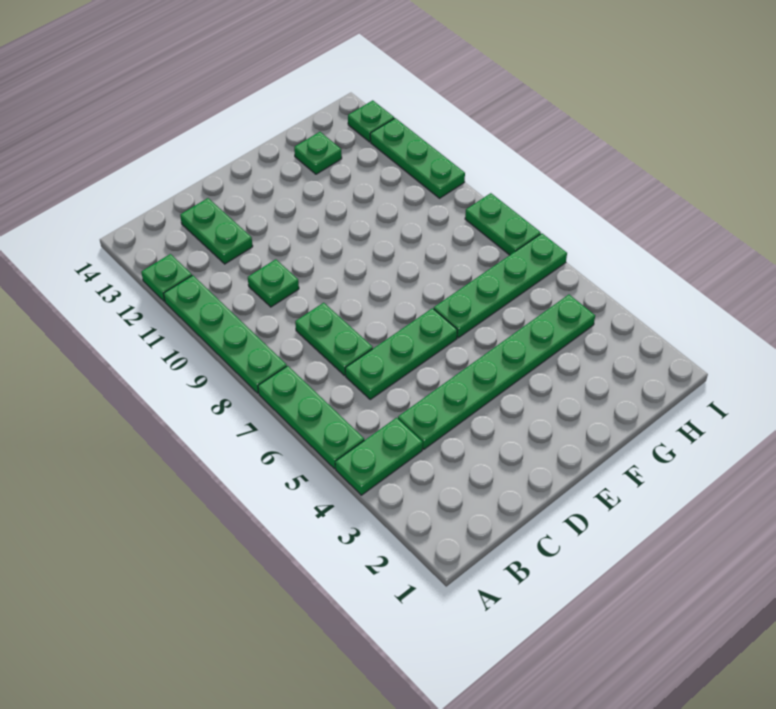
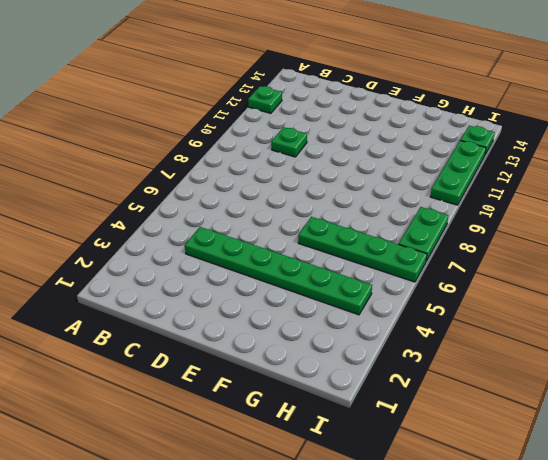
none -> green plate A4:B4 level 1
none -> green plate A5:A7 level 1
none -> green plate A8:A11 level 1

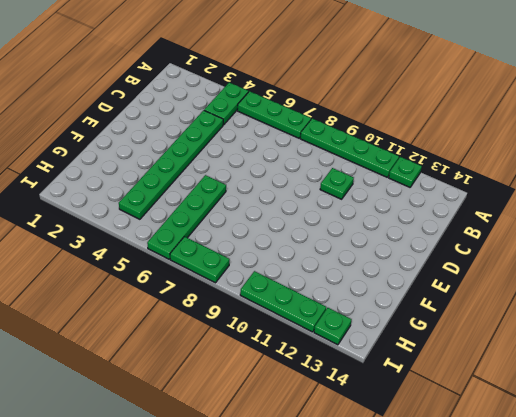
none -> green plate C6:E6 level 1
none -> green plate C7:C8 level 1
none -> green plate C12:C13 level 1

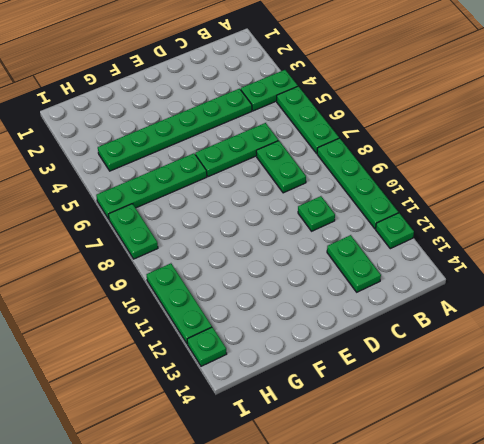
none -> green plate G13 level 1

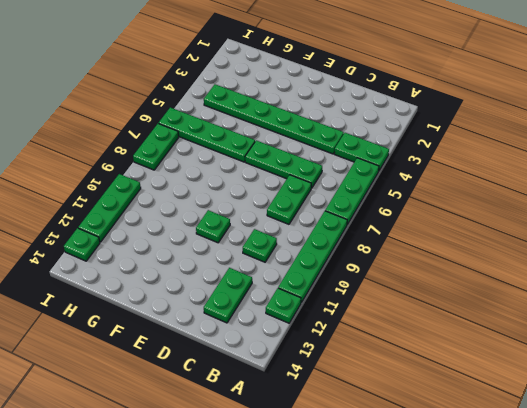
green plate E10 level 1 -> green plate G13 level 1

